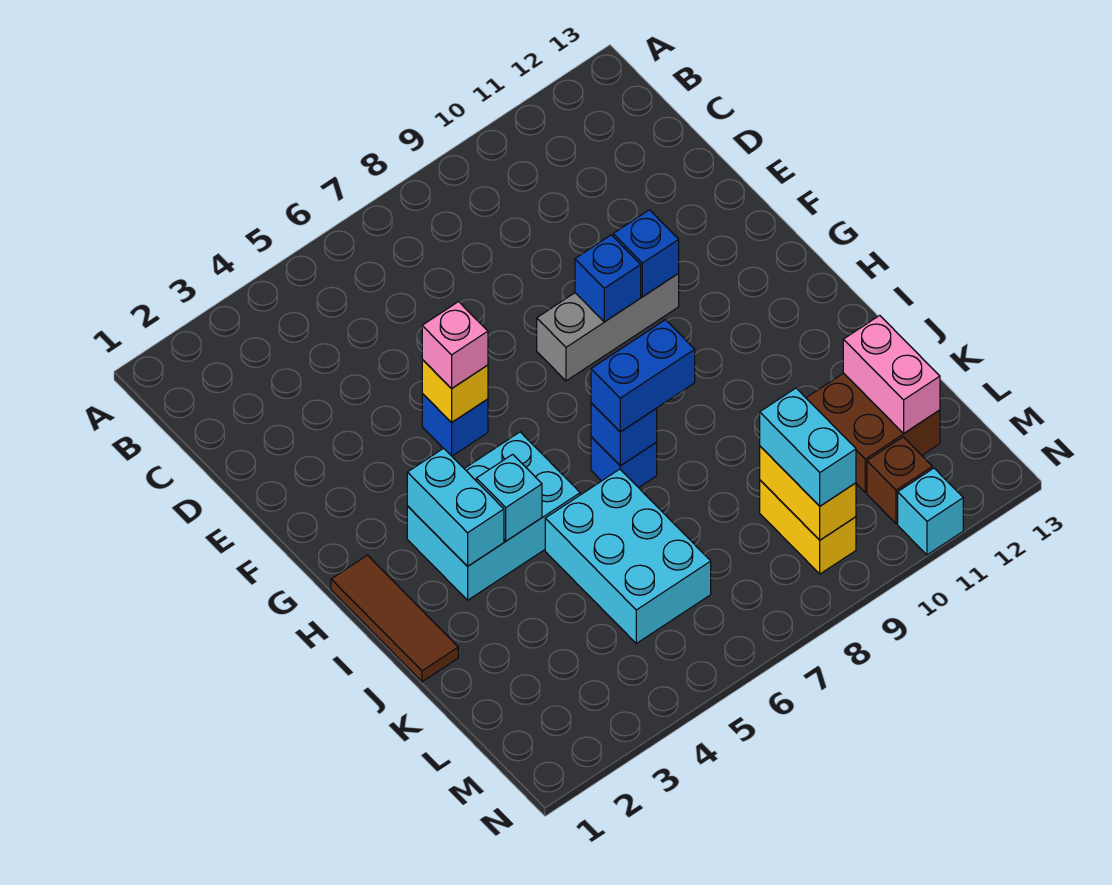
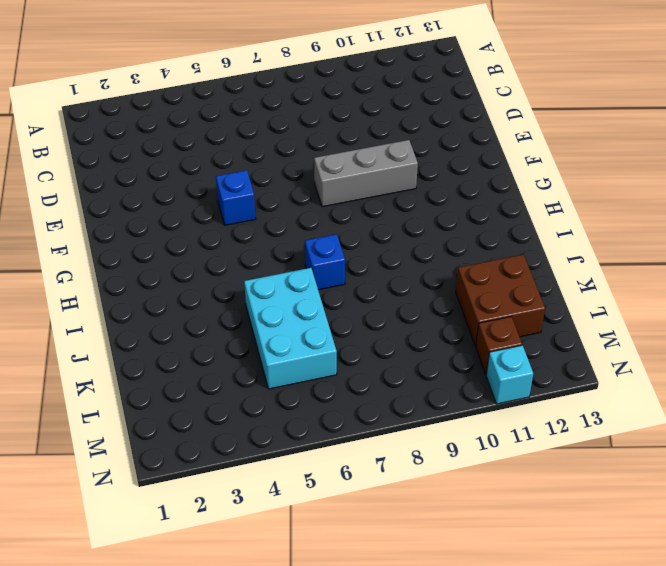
none -> brown tile H1:J1 level 1
none -> cyan brick H3:I5 level 1
none -> yellow brick L9:M9 level 1

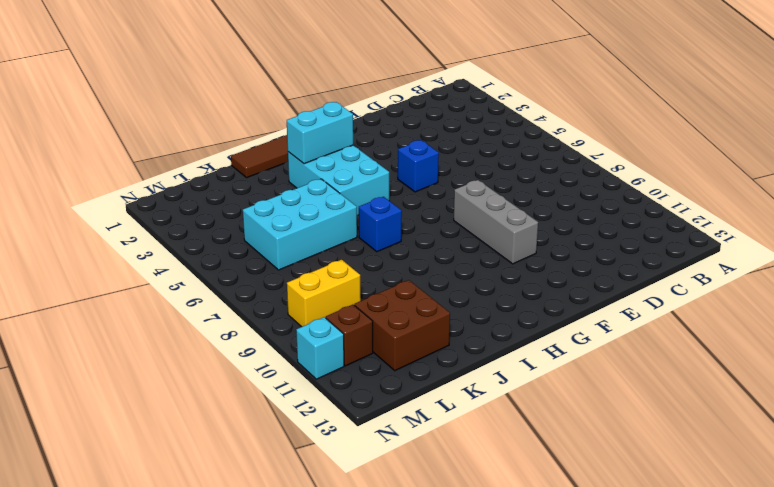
none -> yellow brick F5 level 2
none -> blue brick F9 level 2
none -> blue brick F10 level 2

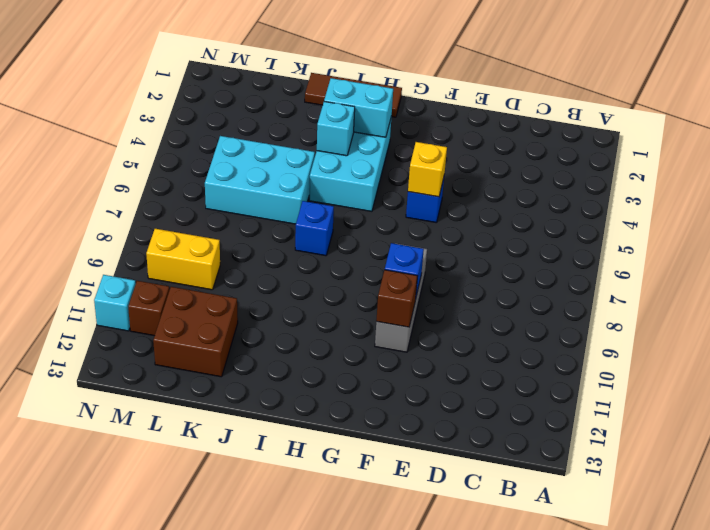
brown brick F10 level 2 -> blue brick F10 level 2
none -> blue brick I7 level 2
none -> pink brick K12:L12 level 2
none -> yellow brick L9:M9 level 2

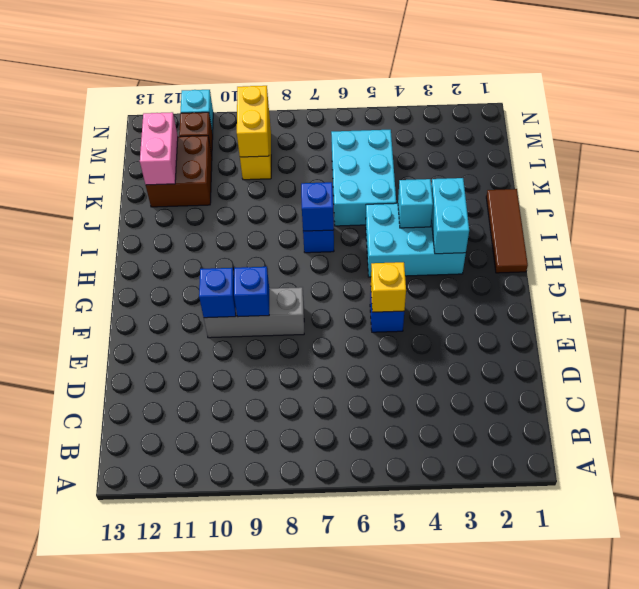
none -> pink brick F5 level 3
none -> blue brick I7:I8 level 3
none -> cyan brick L9:M9 level 3

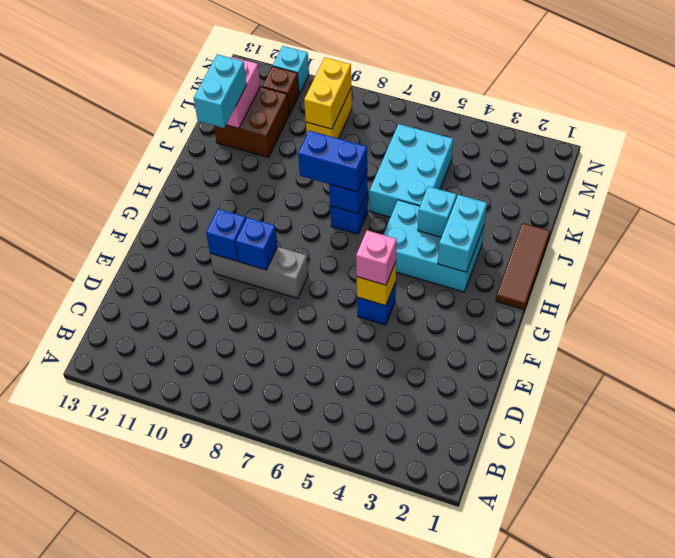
cyan brick J12:K12 level 3 -> cyan brick L9:M9 level 3

